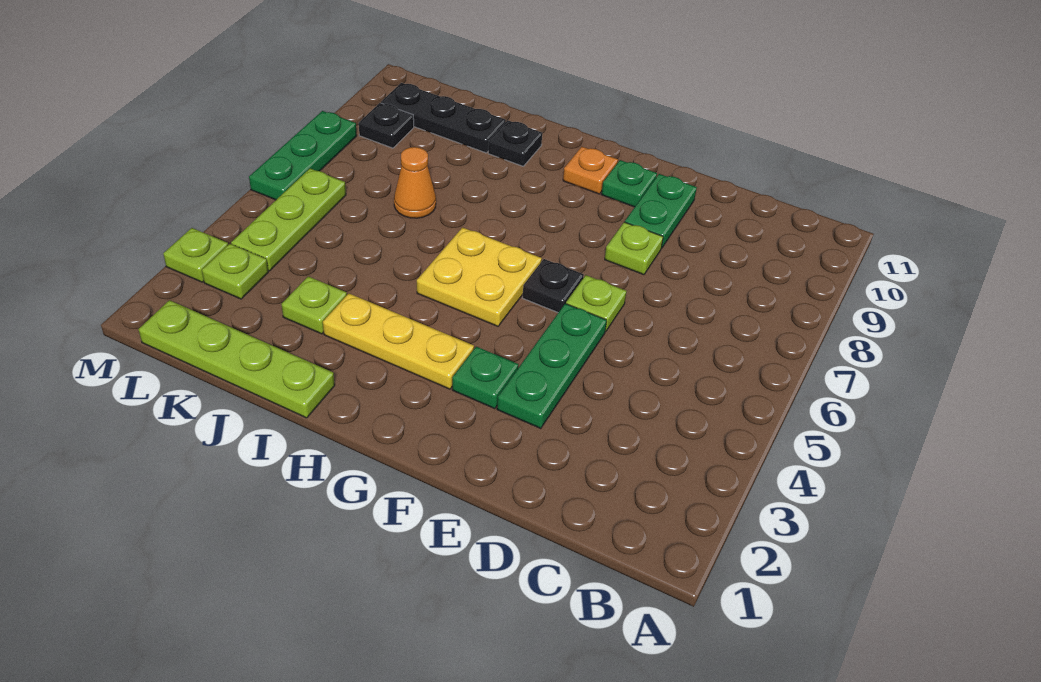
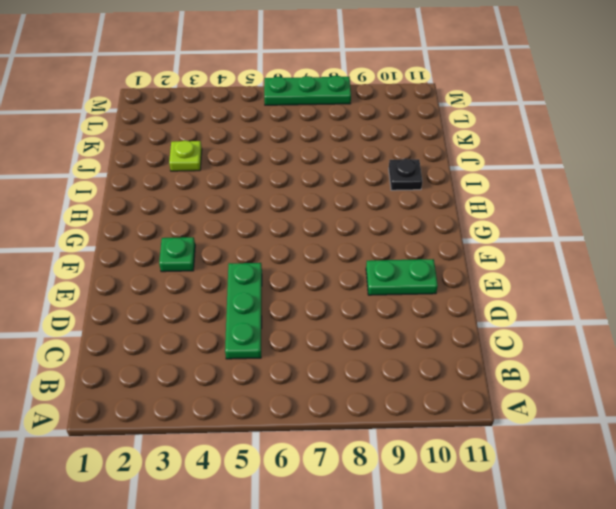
green plate C5:E5 level 1 -> green plate E3:E5 level 1
none -> lime plate E6 level 1
none -> lime plate E8 level 1
none -> black plate F6 level 1

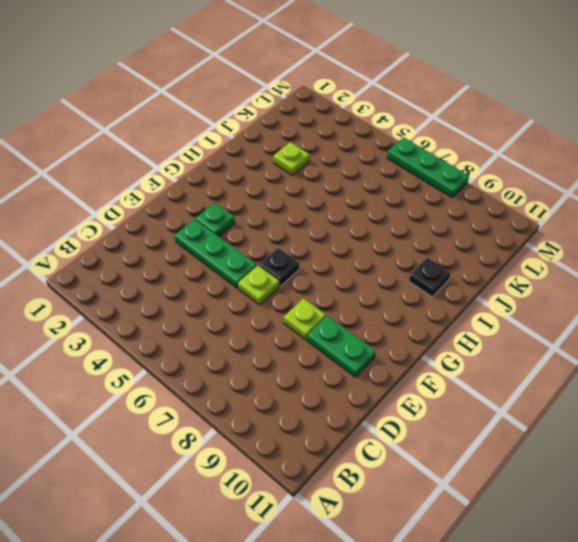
none -> green plate F10 level 1
none -> yellow plate G3:I3 level 1
none -> yellow plate G5:H6 level 1

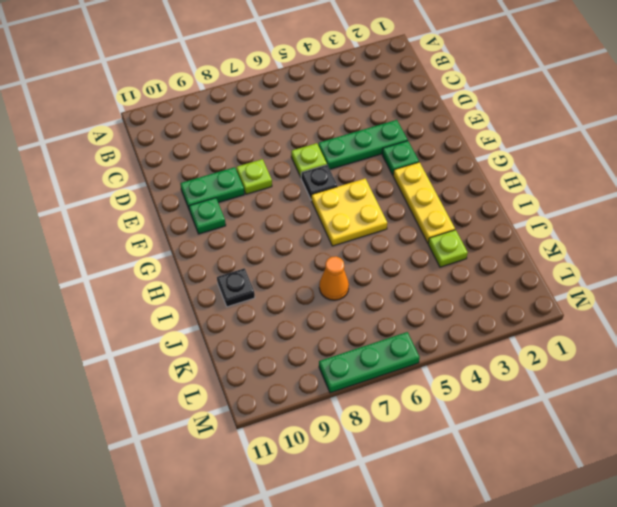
none -> orange plate G10 level 1
none -> lime plate I1:L1 level 1
none -> black plate J10:L10 level 1

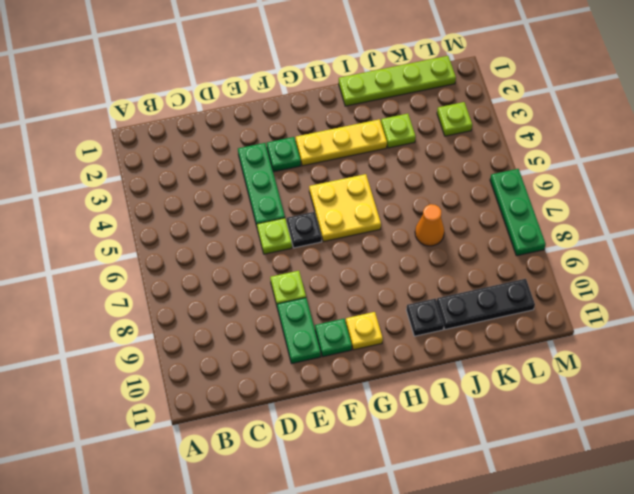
yellow plate G10 level 1 -> orange plate G10 level 1
none -> lime plate L4:L6 level 1
none -> black plate L9 level 1
none -> lime plate M3 level 1

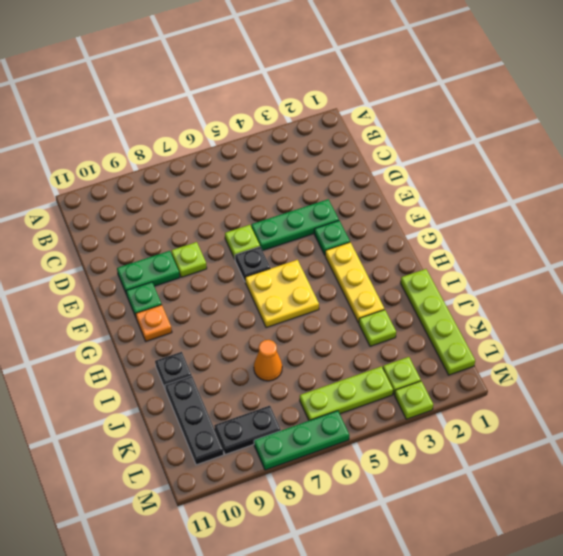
black plate L8:L9 level 1 -> black plate L9 level 1

